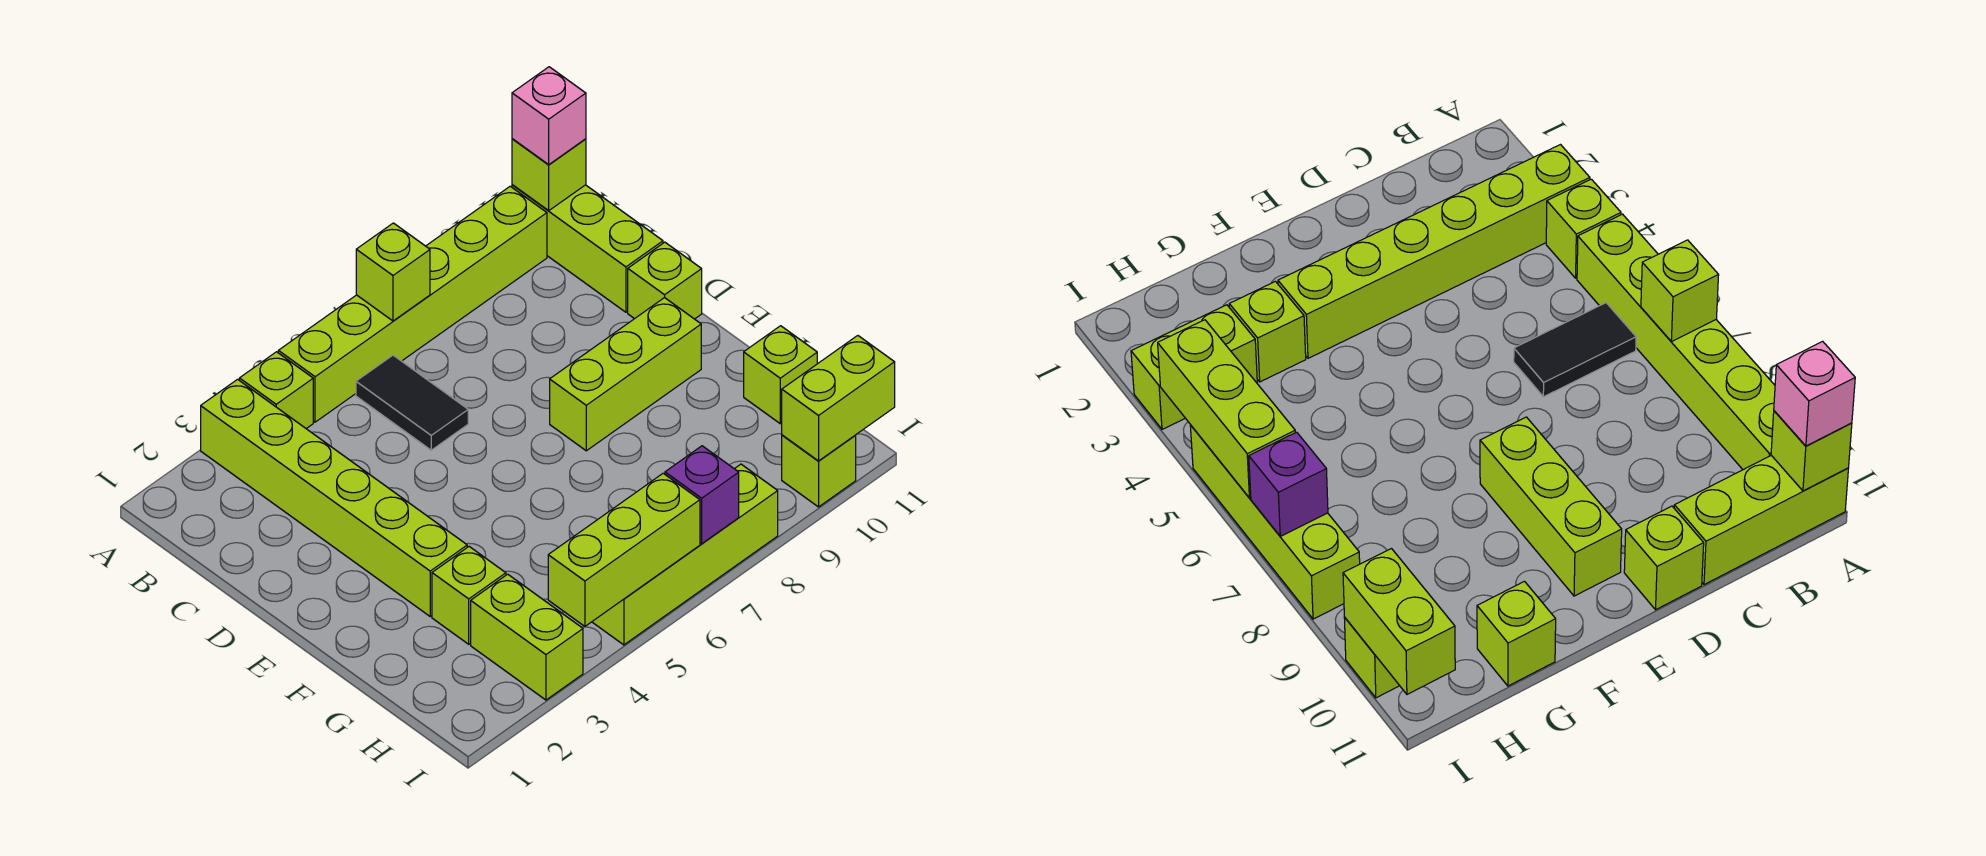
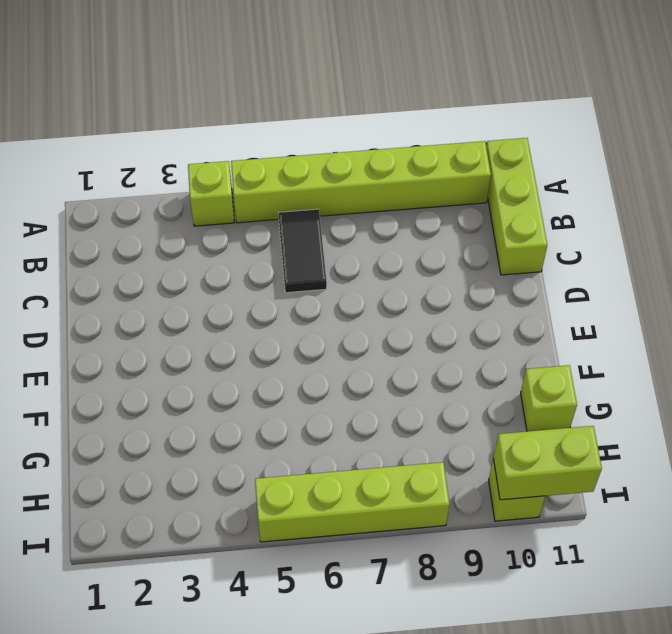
none -> lime brick A3:F3 level 1
none -> lime brick D11 level 1
none -> lime brick E8:E10 level 1

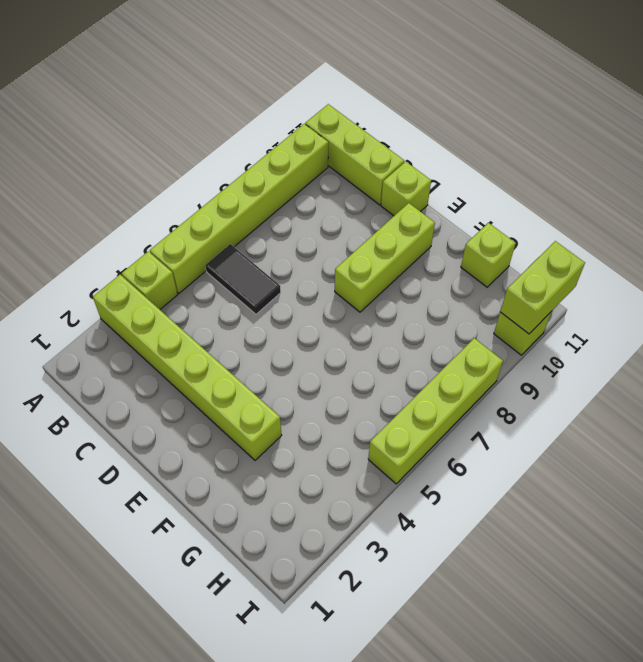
none -> lime brick G3 level 1
none -> lime brick H3:I3 level 1
none -> lime brick A7 level 2

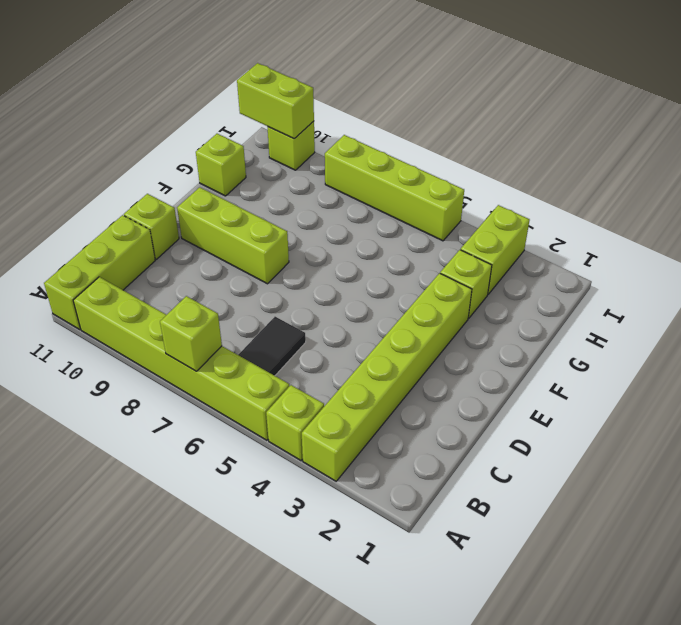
none -> lime brick A11 level 2
none -> lime brick I4:I6 level 2
none -> purple brick I7 level 2

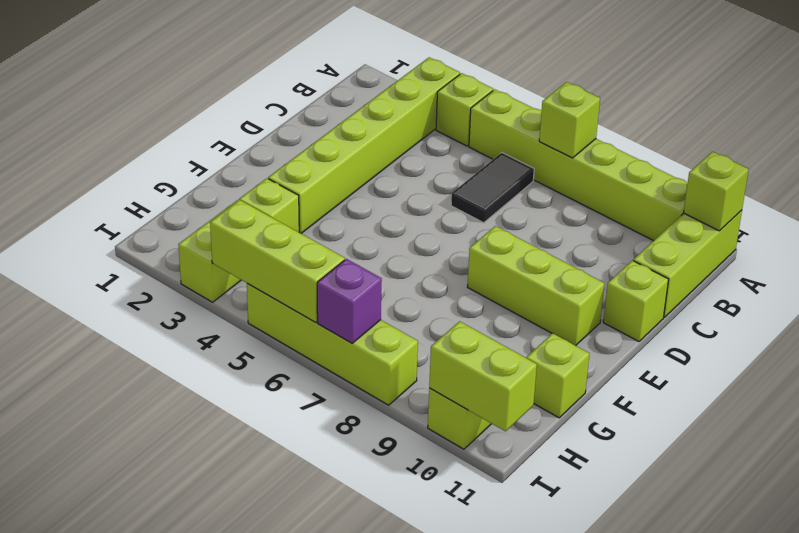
none -> pink brick A11 level 3

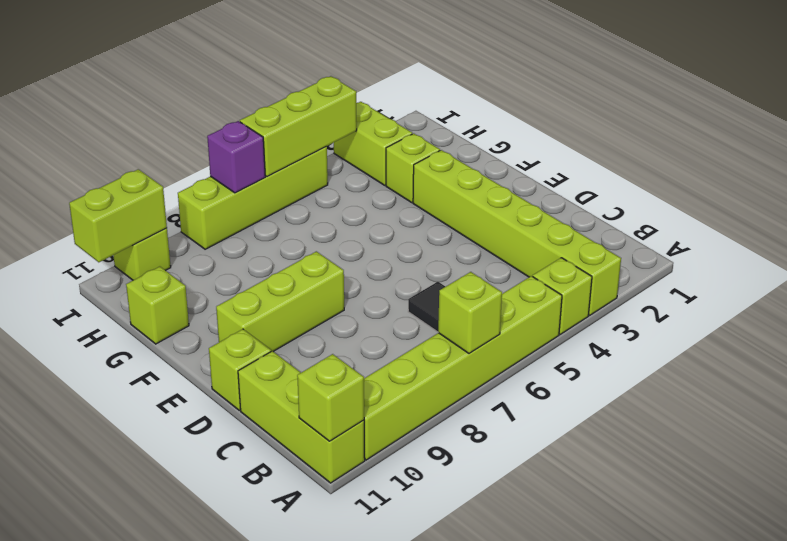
none -> pink brick A11 level 3

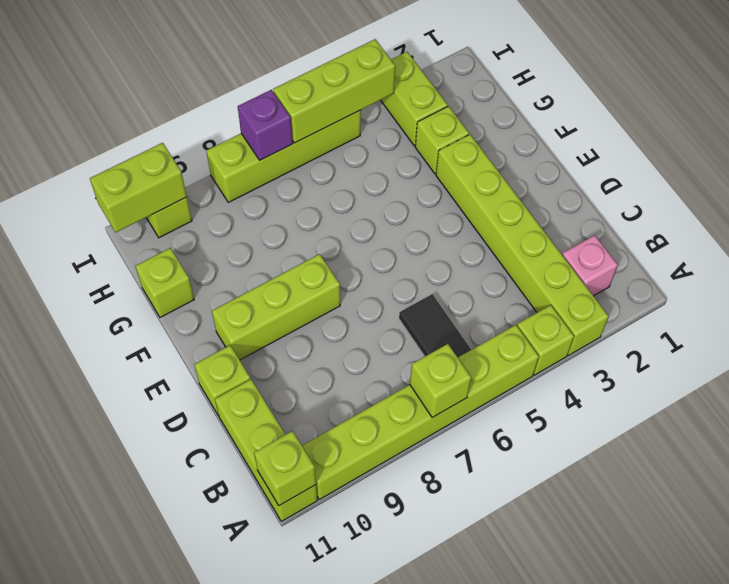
pink brick B2 level 1 -> pink brick A11 level 3

